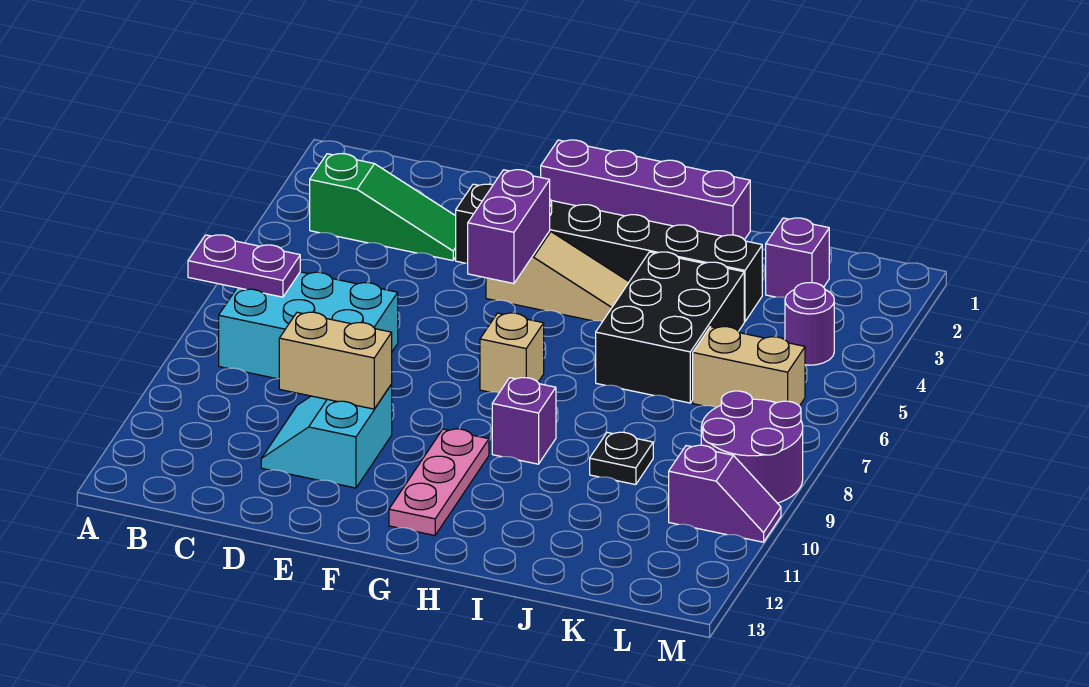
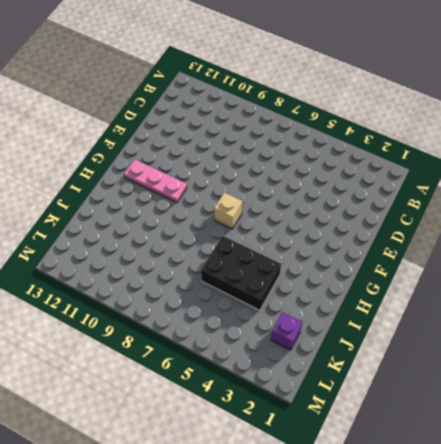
none -> green slope B3:D3 level 1 top B
none -> cyan brick B7:D8 level 1
none -> cyan slope D10:E11 level 1 top E

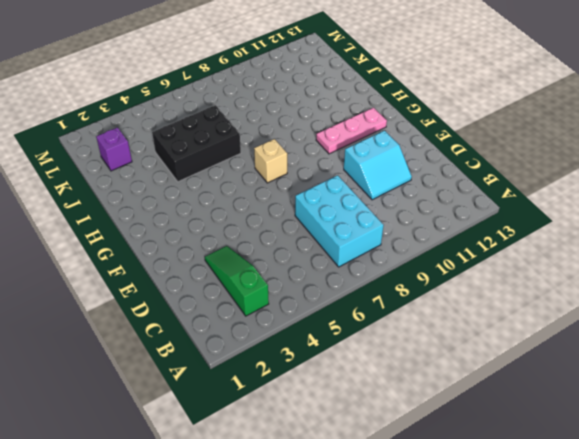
none -> black brick E3:J3 level 1
none -> purple brick F1:I1 level 1
none -> tan slope F4:H4 level 1 top F

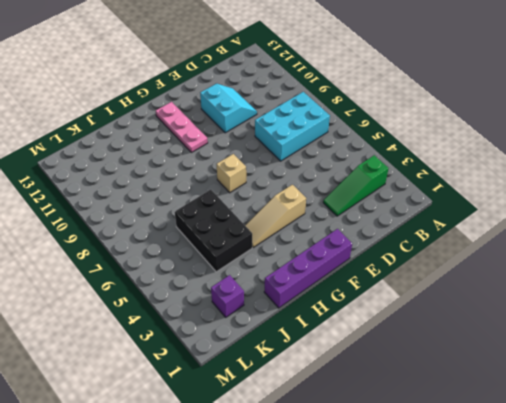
none -> black brick E3:J3 level 1
none -> purple brick H9 level 1
none -> black plate J9 level 1

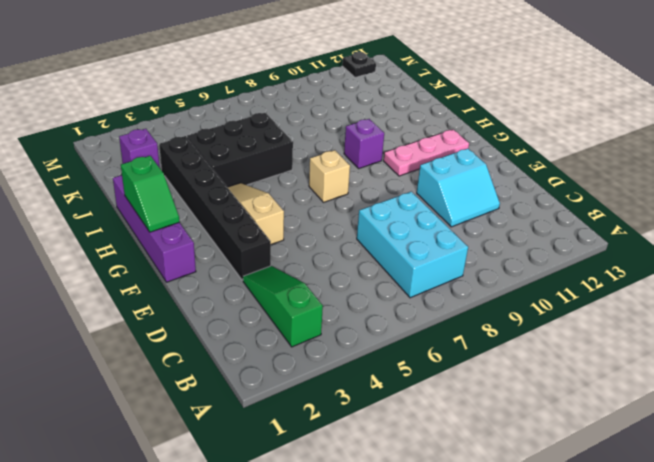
green slope G1:H1 level 2 top H -> none
black plate M12 level 1 -> black plate J9 level 1
none -> tan brick K6:L6 level 1
none -> purple round brick L4 level 1
none -> purple round brick L8:M9 level 1

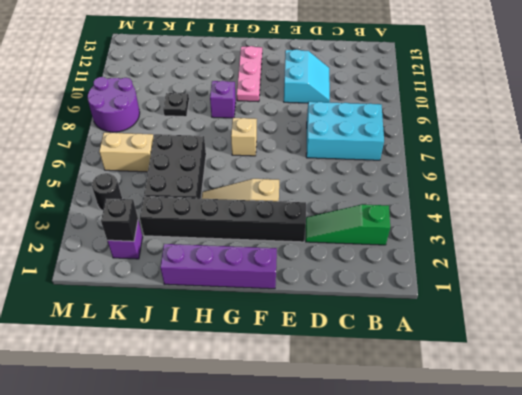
black brick K2 level 2 -> none
black round brick L4 level 1 -> purple round brick L4 level 1
none -> purple slope L10:M10 level 1 top L
none -> purple plate A7:B7 level 2
none -> tan brick D10:E10 level 2

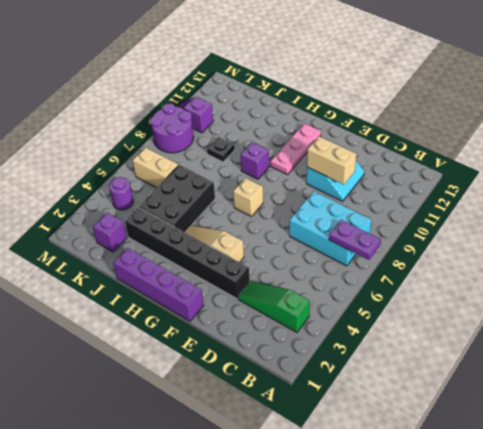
none -> purple brick F4:F5 level 2

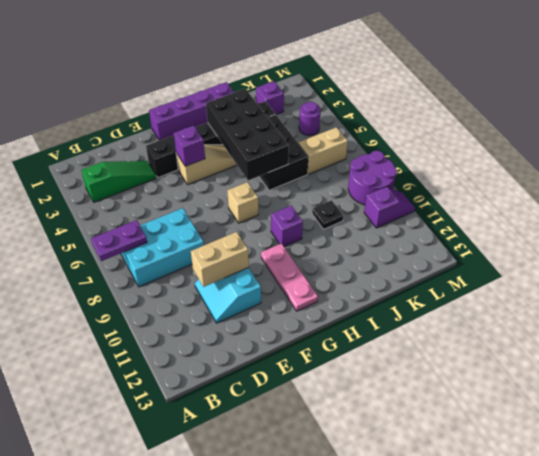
purple brick F4 level 2 -> purple brick F4:F5 level 2
black brick H3:I6 level 2 -> none

